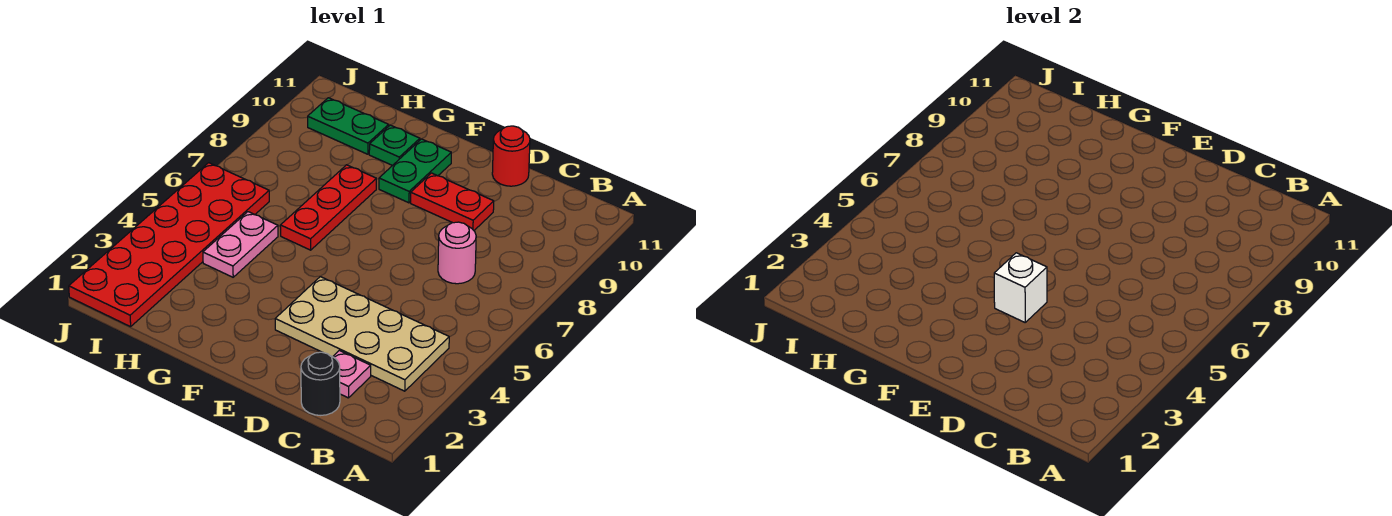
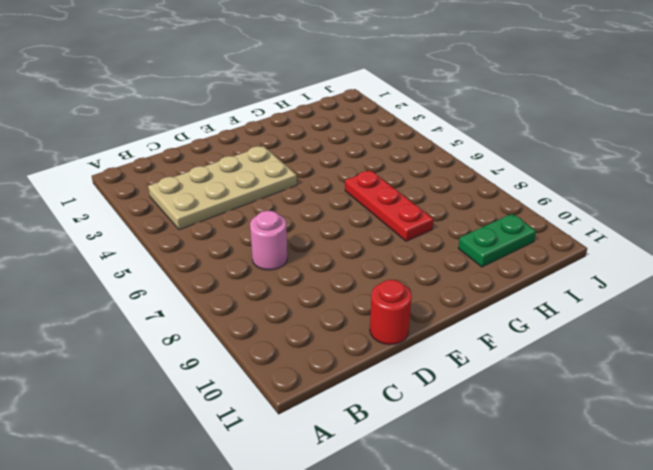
none -> black round brick C1 level 1
none -> pink plate C2 level 1
none -> red plate D9:E9 level 1

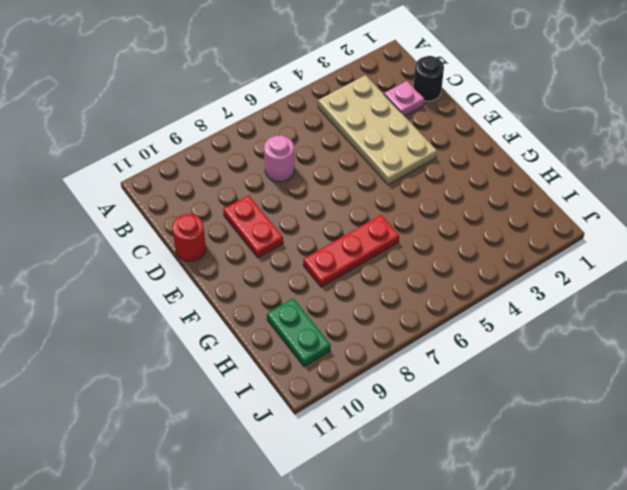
none -> green plate F9:F10 level 1
none -> green plate G10 level 1
none -> pink plate H4:H5 level 1

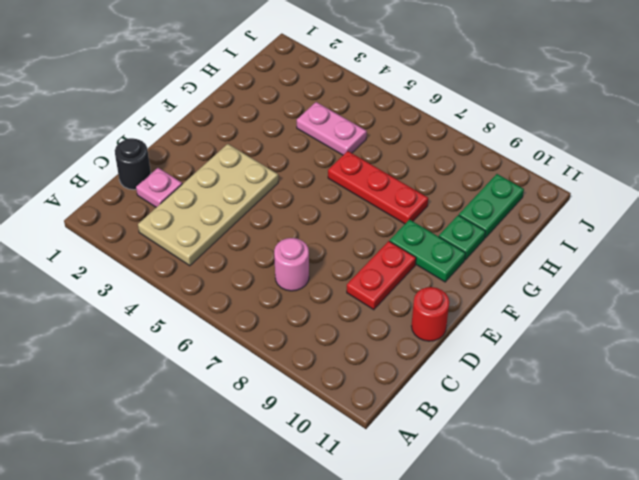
none -> red plate I1:J6 level 1
none -> white brick E4 level 2

